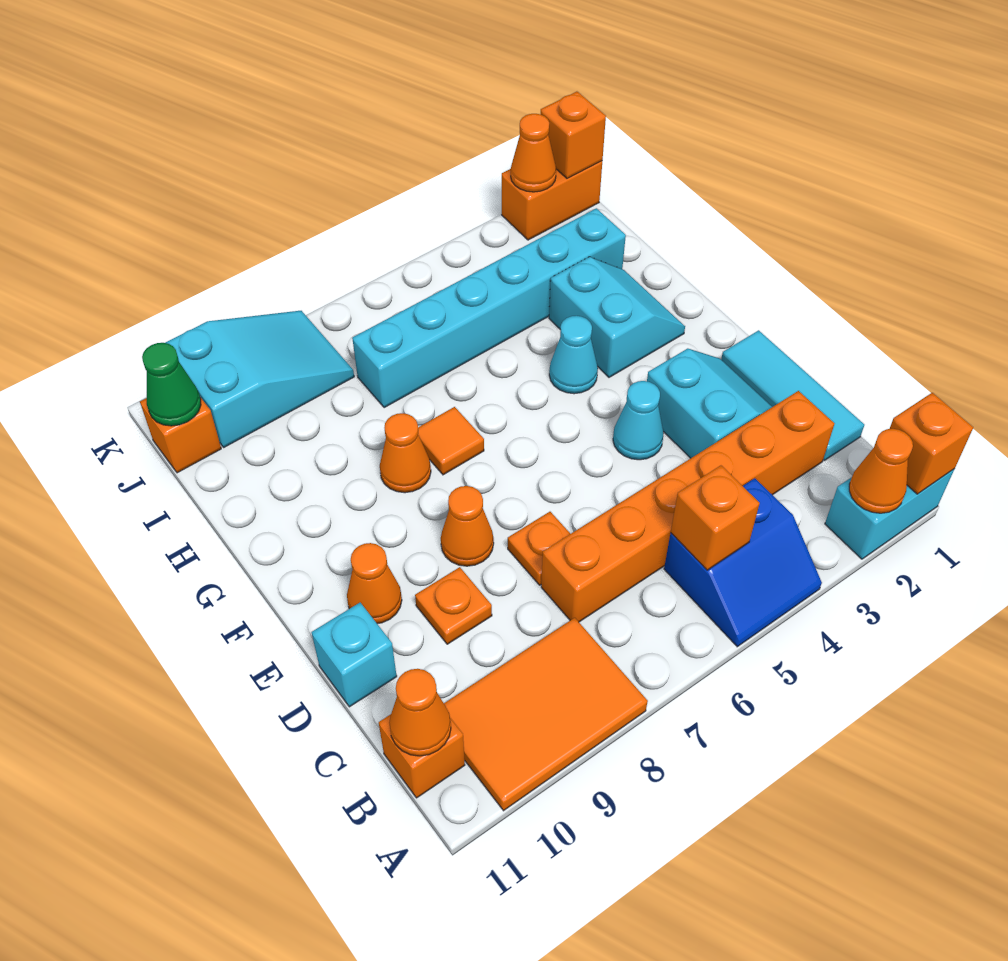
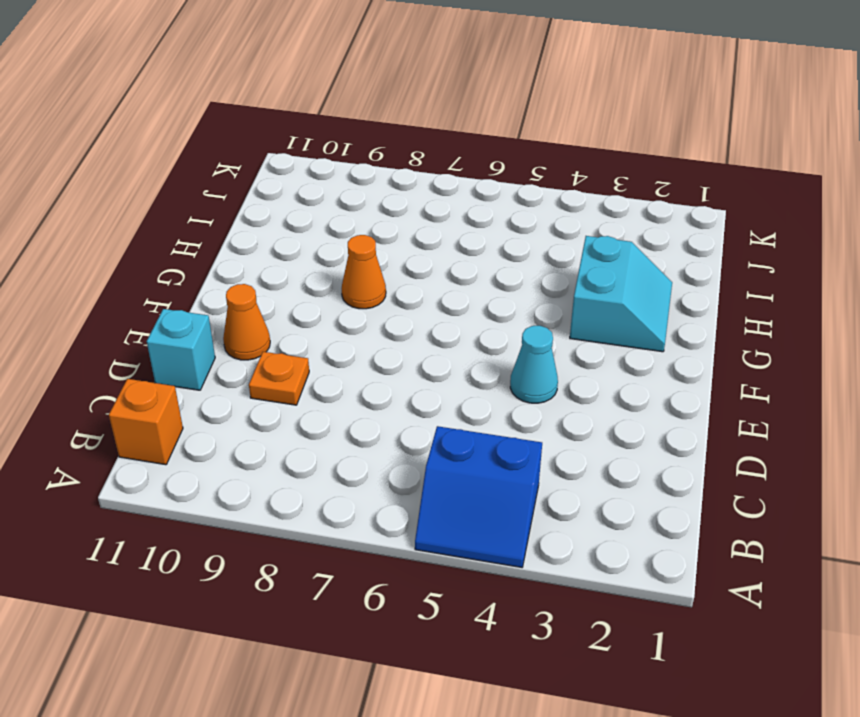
none -> cyan brick A1:A2 level 1
none -> orange tile A8:B10 level 1
none -> cyan tile C1:E1 level 1

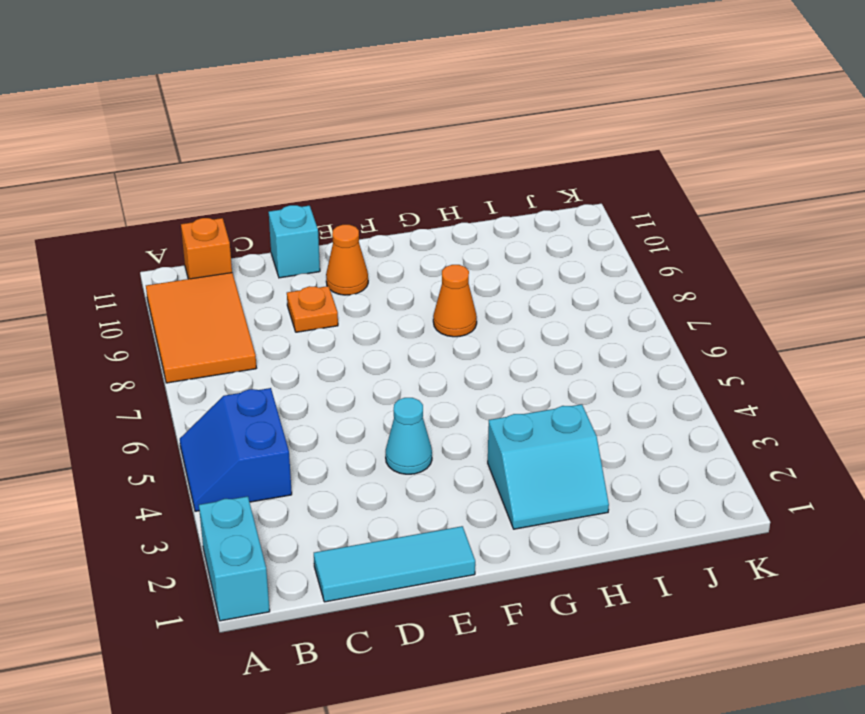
none -> orange brick C2:C7 level 1
none -> cyan slope D2:E3 level 1 top 3
none -> orange plate D7 level 1

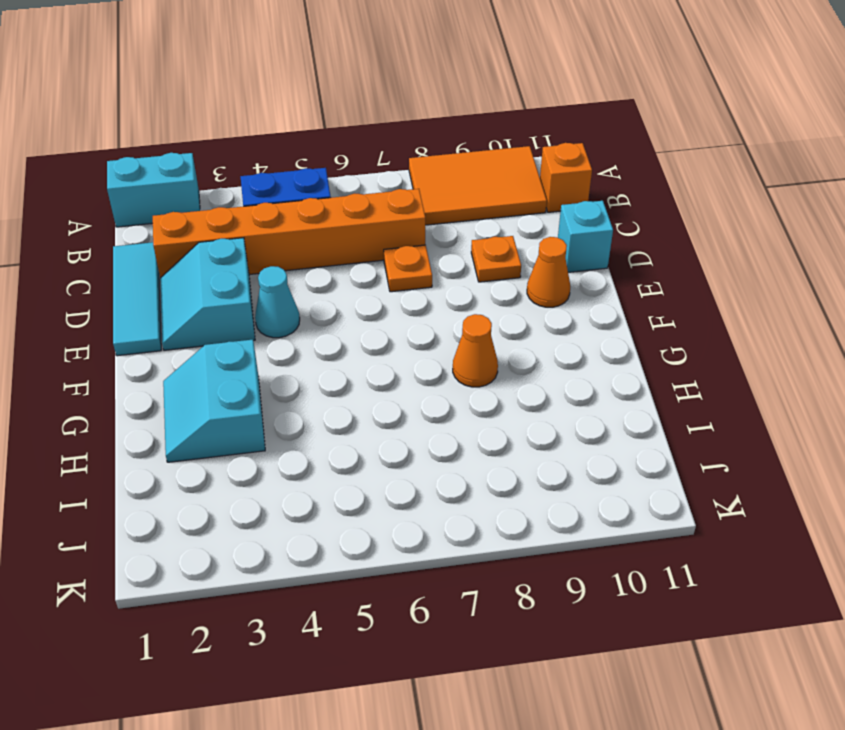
none -> orange cone E8 level 1
none -> cyan cone G4 level 1
none -> orange tile G7 level 1

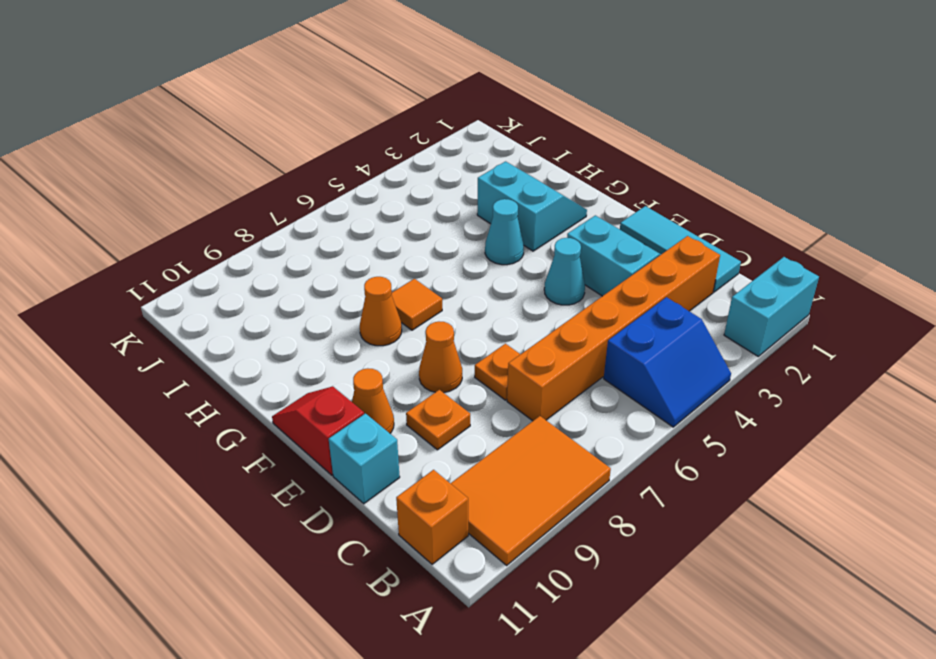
red slope E11:F11 level 1 top E -> none
none -> cyan brick I2:I7 level 1
none -> cyan slope J8:K10 level 1 top 10
none -> orange brick J11 level 1

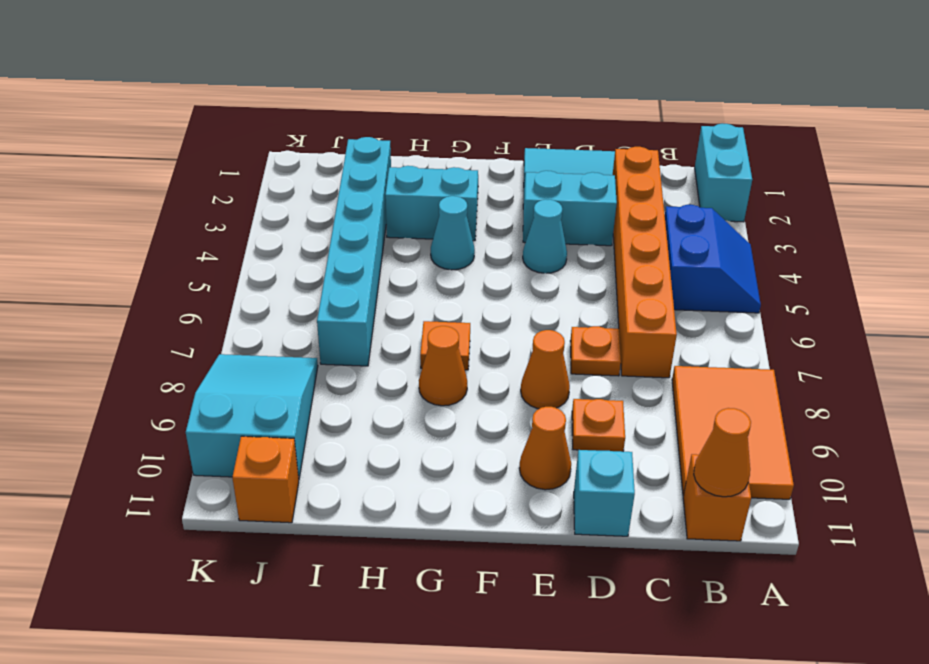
none -> orange brick K1:K2 level 1
none -> orange brick A1 level 2
none -> orange cone A2 level 2

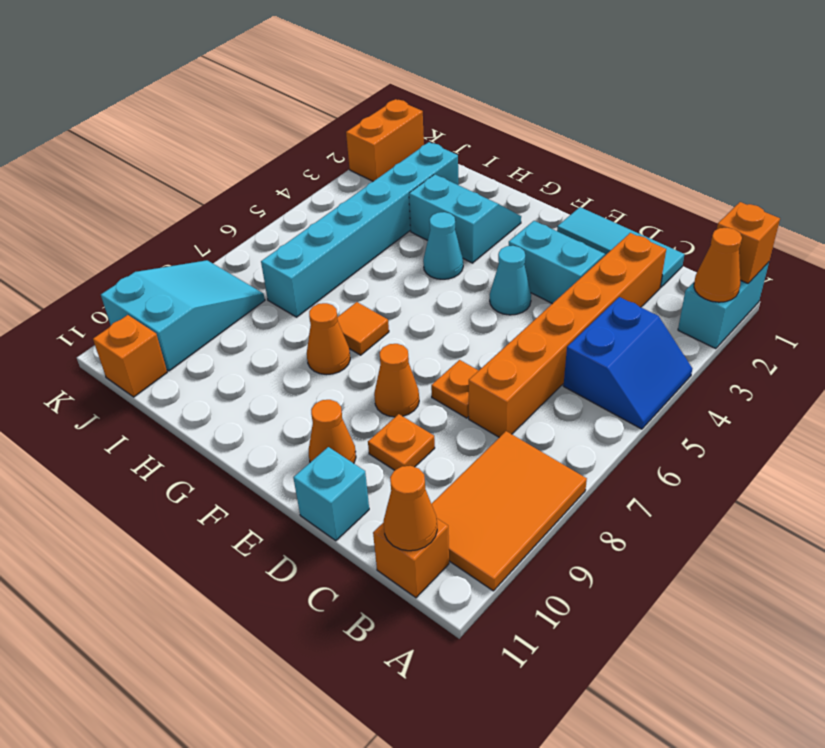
none -> orange brick B5 level 2
none -> green cone J11 level 2
none -> orange brick K1 level 2

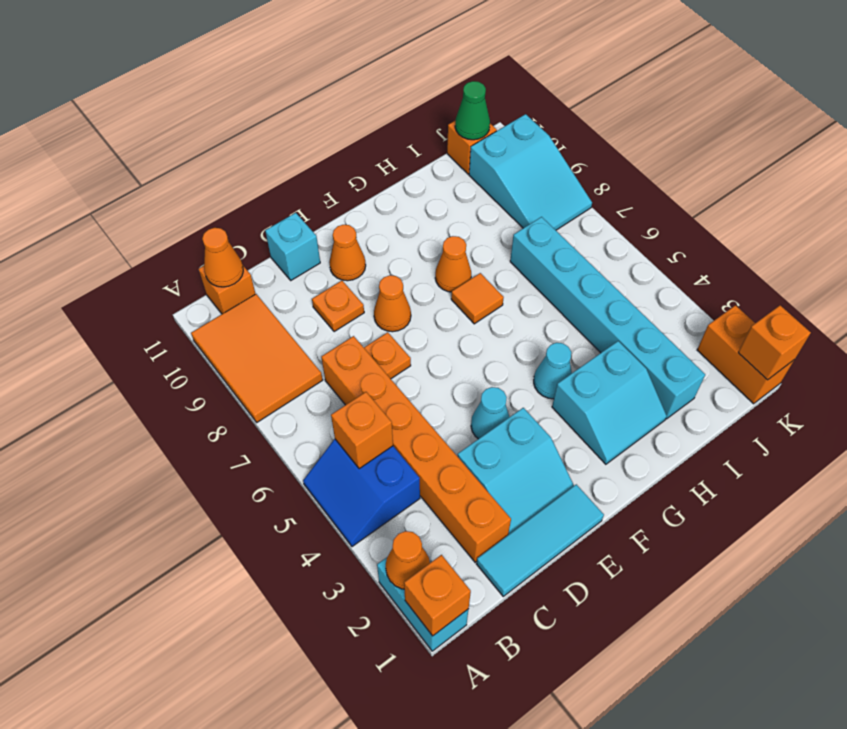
none -> orange cone K2 level 2

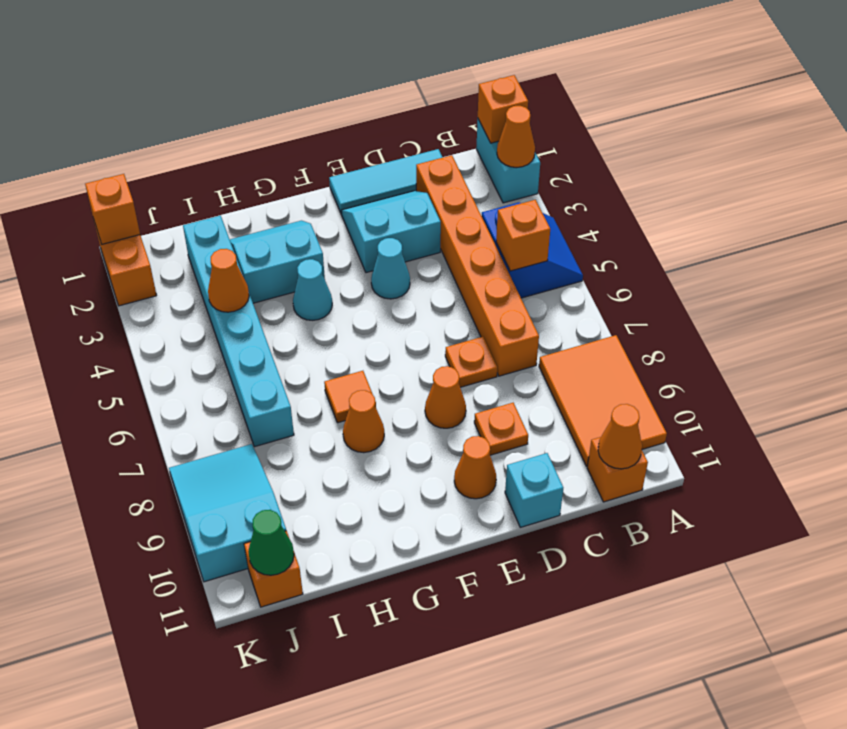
orange cone I4 level 2 -> orange cone K2 level 2

